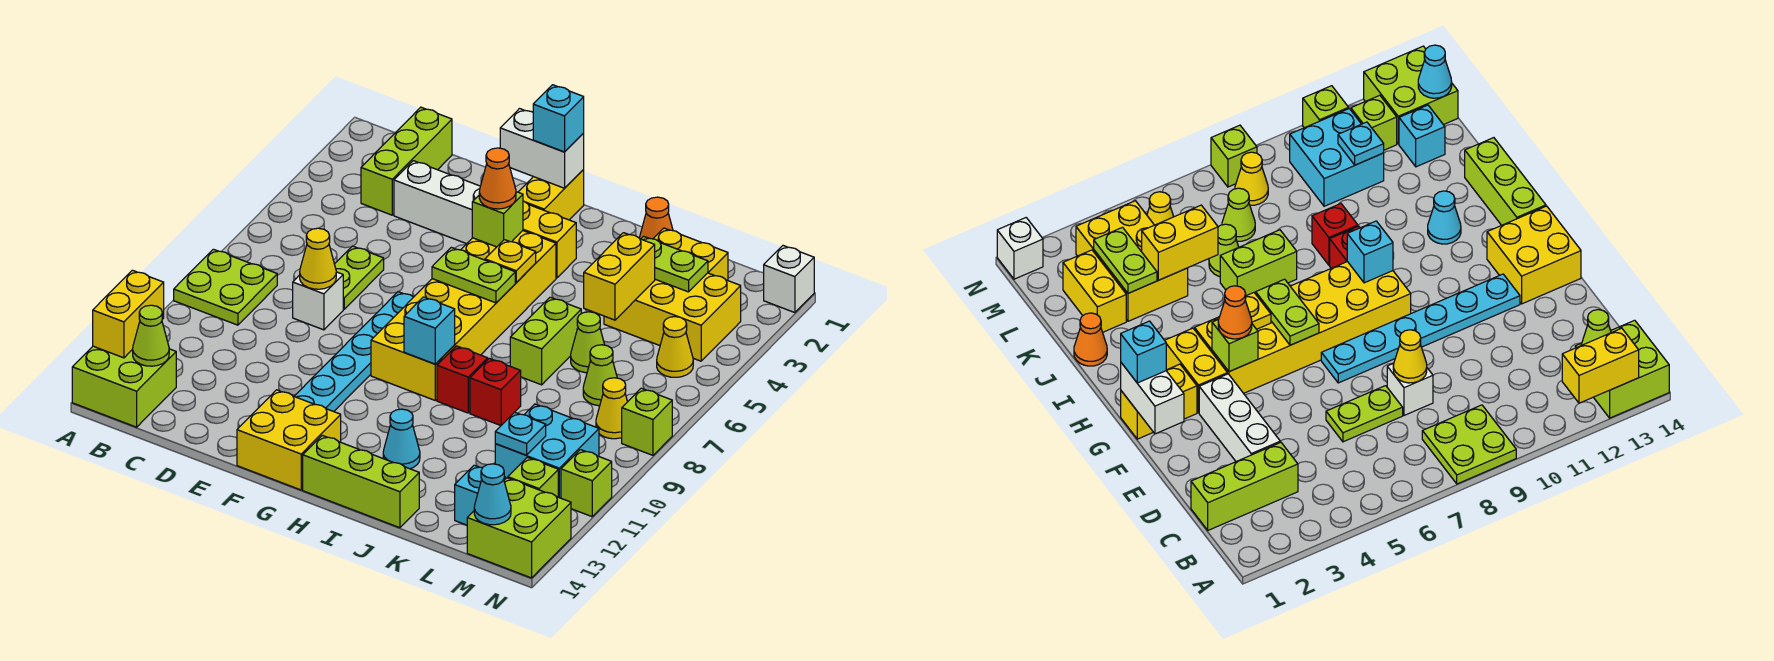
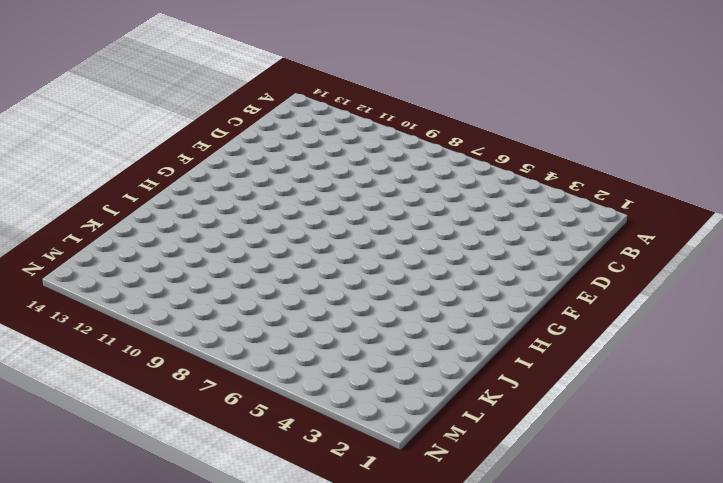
none -> lime plate A8:B9 level 1
none -> lime brick A13:B14 level 1
none -> lime brick C1:C3 level 1
none -> white brick D3:F3 level 1

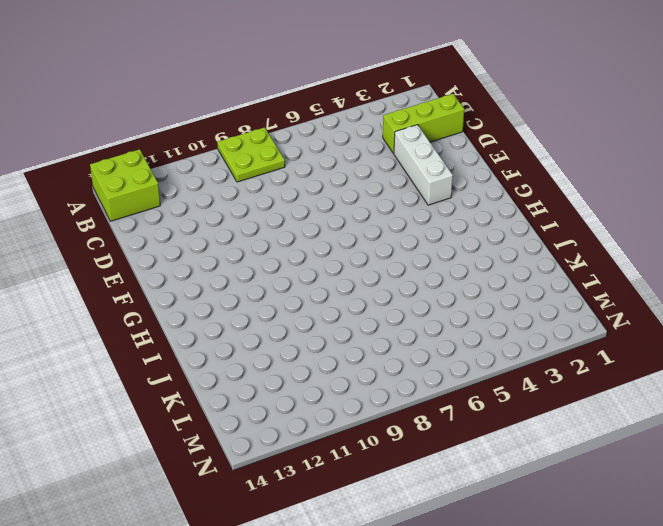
none -> lime plate D6:D7 level 1
none -> white brick D8 level 1
none -> cyan plate F7:F12 level 1
none -> yellow brick F13:G14 level 1

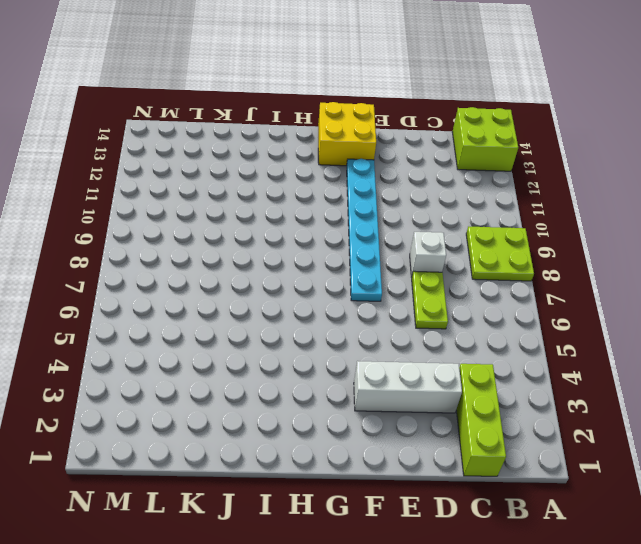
none -> yellow brick G1:G2 level 1
none -> yellow brick G3:H3 level 1
none -> yellow brick G4:H9 level 1
none -> lime brick H14:J14 level 1

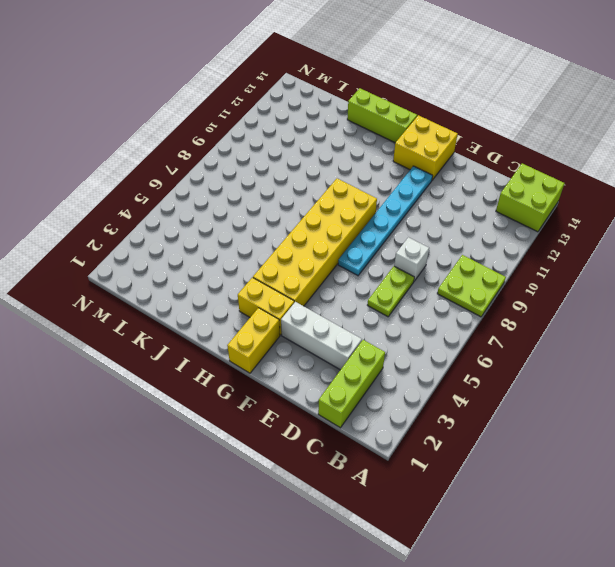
none -> red brick I9 level 1
none -> cyan cone I12 level 1
none -> orange cone J1 level 1
none -> lime brick J6:J7 level 1

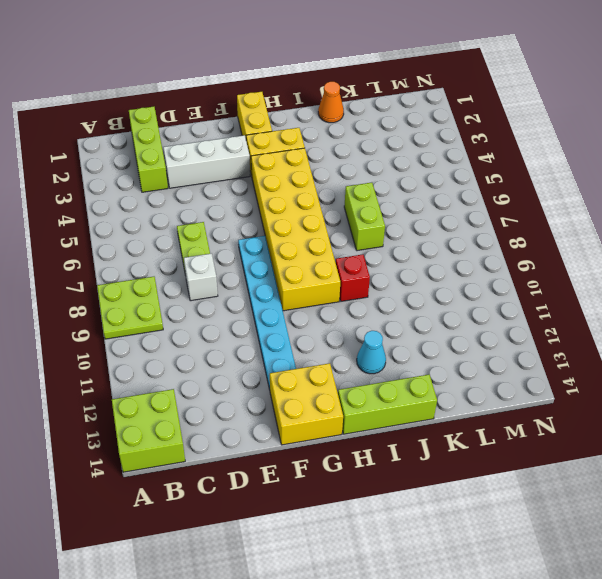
none -> red brick J9 level 1
none -> yellow brick K2:L2 level 1
none -> yellow brick K3:M4 level 1
none -> lime cone K6 level 1

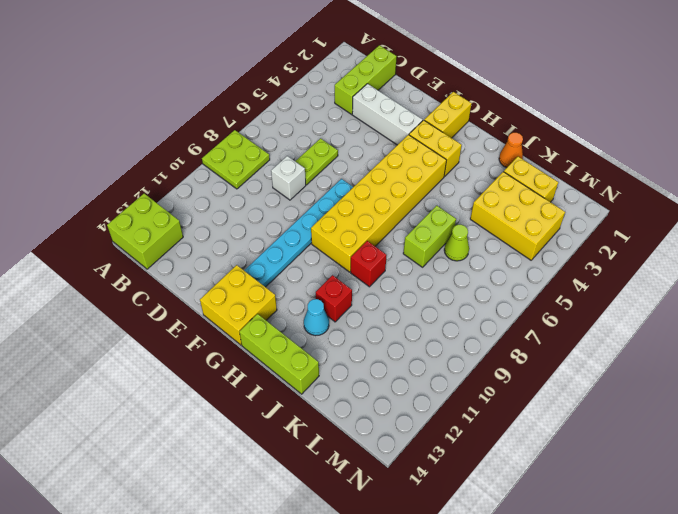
red brick I11 level 1 -> red brick J9 level 1
none -> lime cone L7 level 1
none -> cyan brick L10:M11 level 1
none -> cyan brick L13 level 1
none -> yellow cone M5 level 1

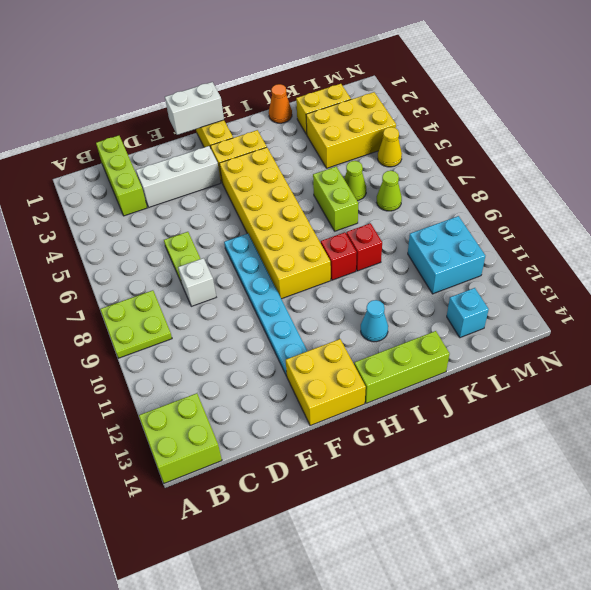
none -> yellow cone M8 level 1
none -> lime brick M12 level 1
none -> lime brick M13:N14 level 1
none -> white brick N1 level 1

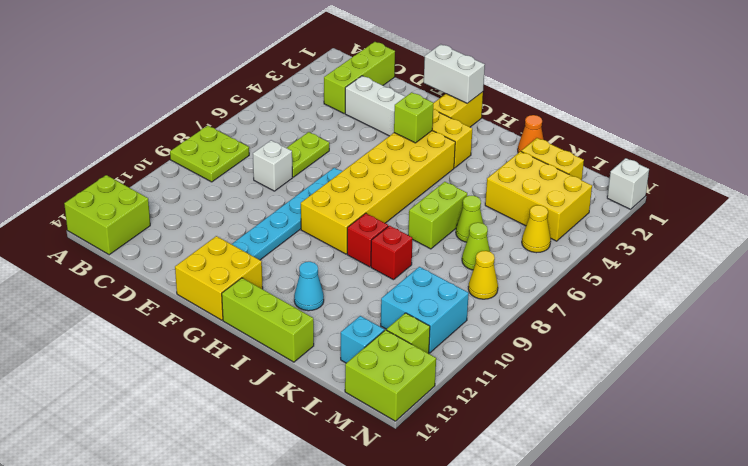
none -> lime brick N8 level 1
none -> lime brick N11 level 1
none -> yellow brick A12:A13 level 2
none -> lime cone B13 level 2

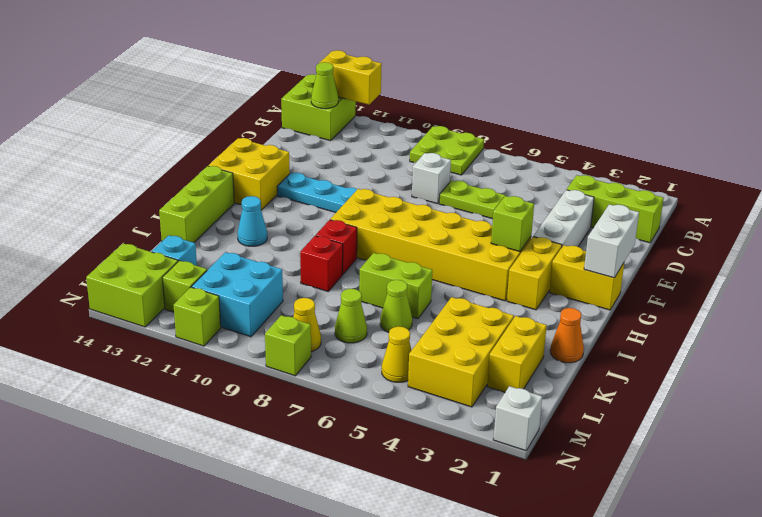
none -> yellow cone D8 level 2
none -> lime plate G6:H6 level 2
none -> yellow plate H5 level 2
none -> cyan brick H9 level 2

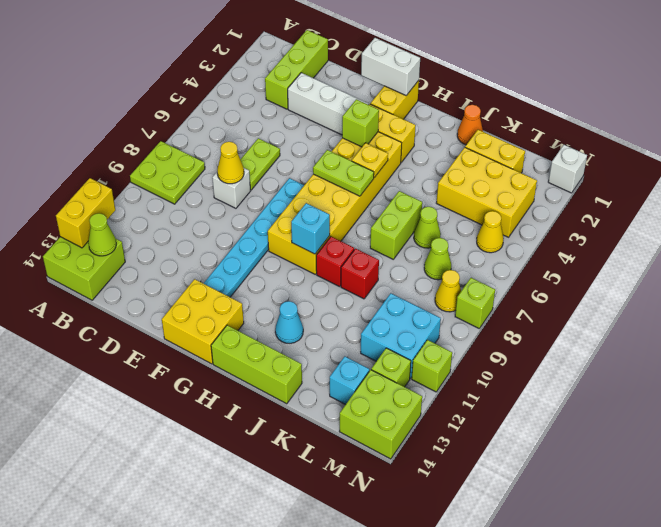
none -> lime plate K3:L3 level 2
none -> yellow brick K4:K5 level 2
none -> cyan plate L11 level 2
none -> cyan cone M14 level 2

